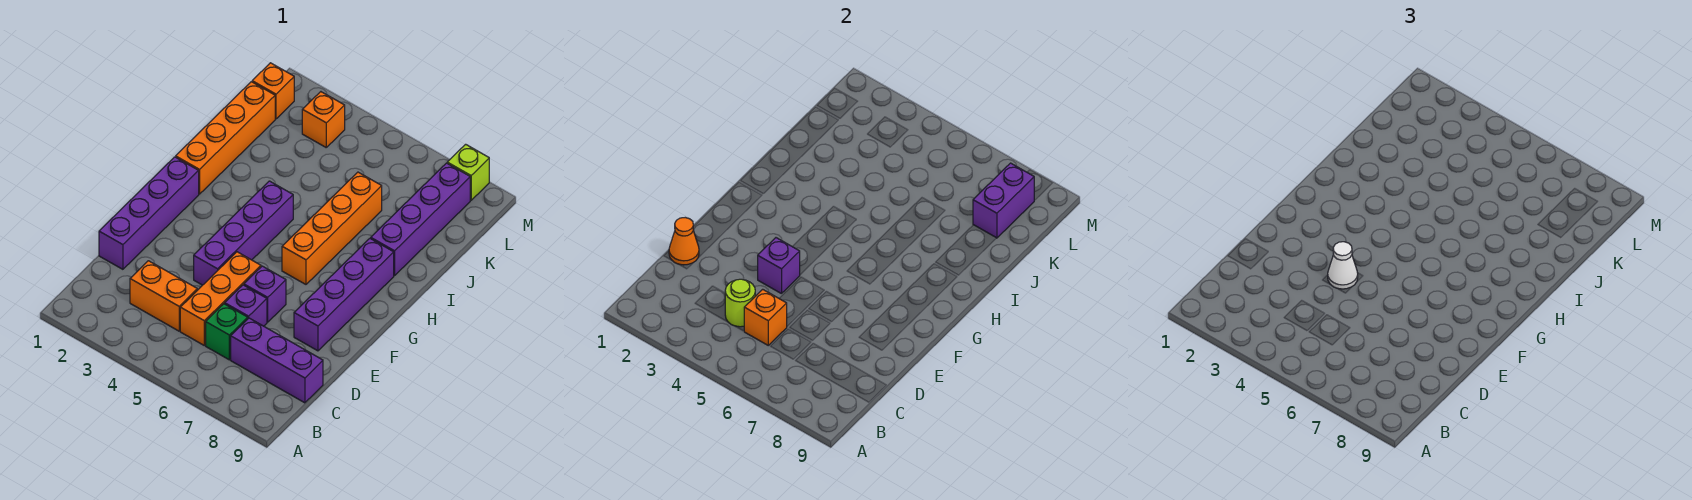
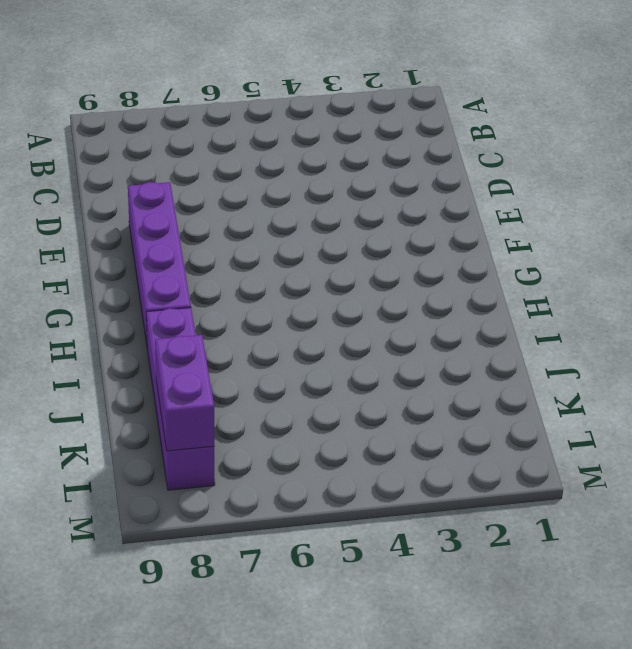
none -> orange brick C3:C4 level 1
none -> orange brick C5:E5 level 1
none -> green brick C6 level 1

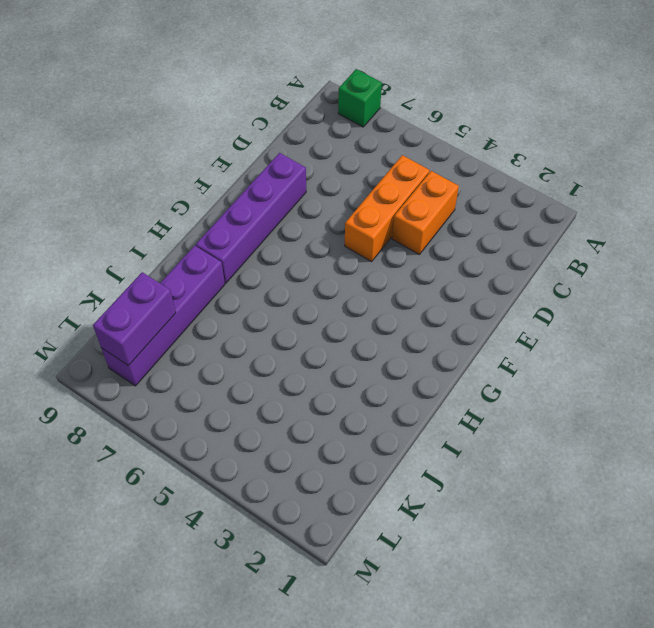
green brick A8 level 1 -> green brick C6 level 1
orange brick C4:D4 level 1 -> orange brick C3:C4 level 1
none -> purple brick C7:C9 level 1
none -> purple brick D1:G1 level 1
none -> purple brick D6 level 1

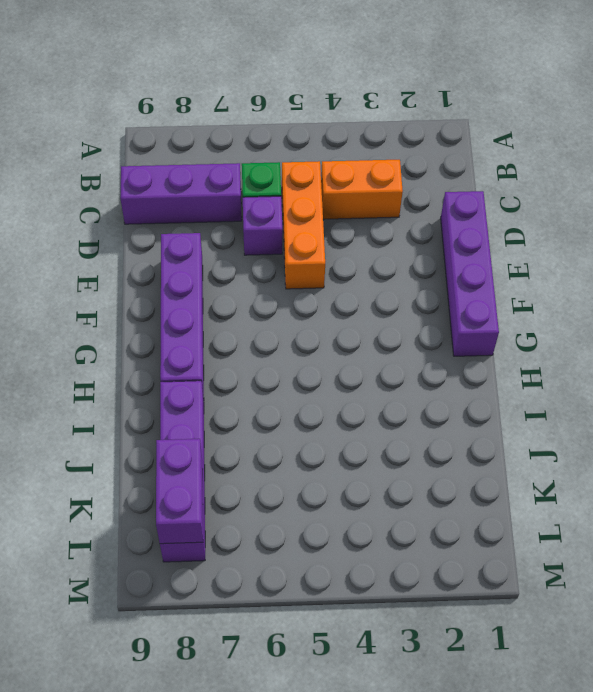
none -> purple brick E4:H4 level 1
none -> purple brick E6 level 1
none -> orange brick G6:J6 level 1

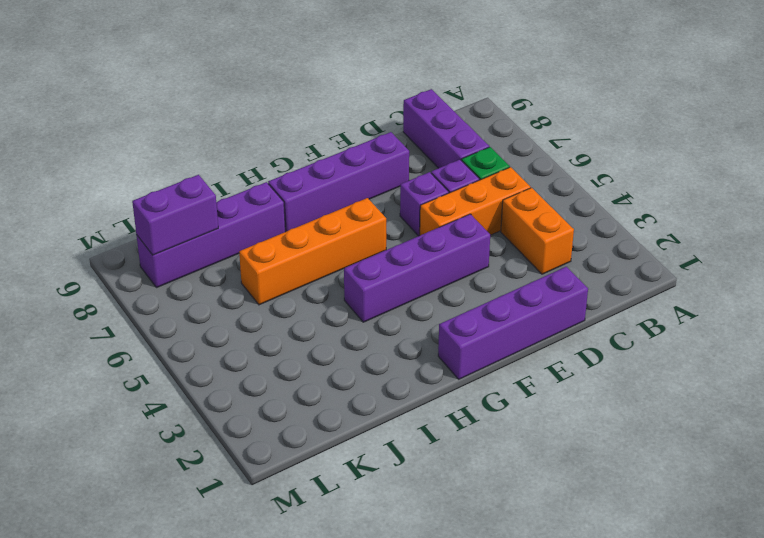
none -> orange brick H1:K1 level 1
none -> orange brick L1 level 1
none -> orange brick L3 level 1

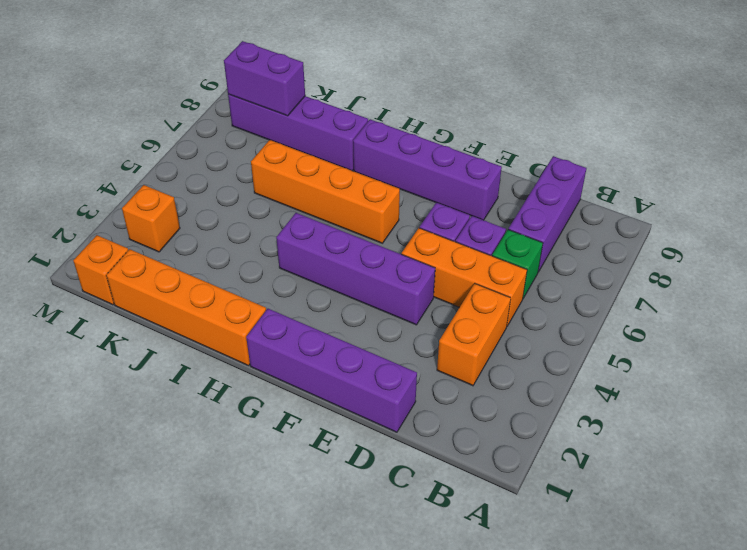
none -> lime brick M8 level 1
none -> lime round brick C4 level 2
none -> orange brick C5 level 2

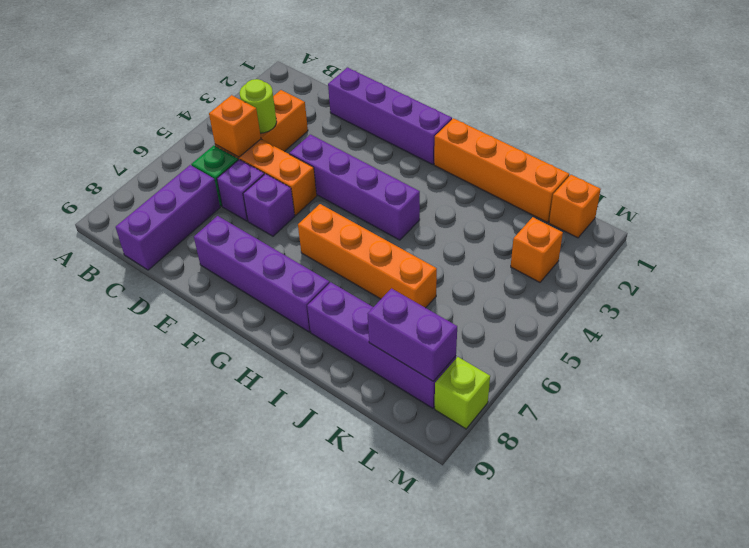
none -> orange cone D1 level 2
none -> purple brick E4 level 2
none -> white cone E4 level 3

